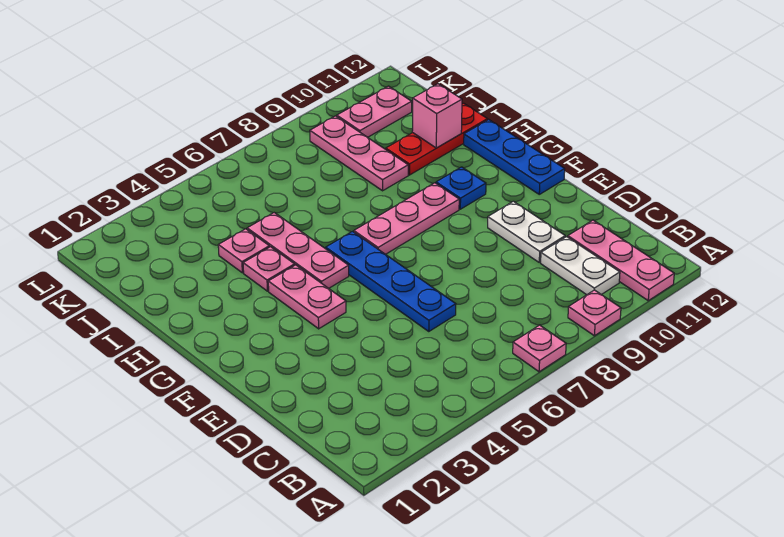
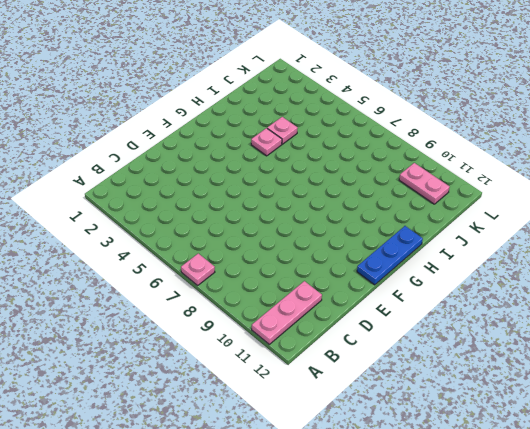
none -> pink plate A9 level 1
none -> white plate B10:C10 level 1
none -> blue plate D6:G6 level 1

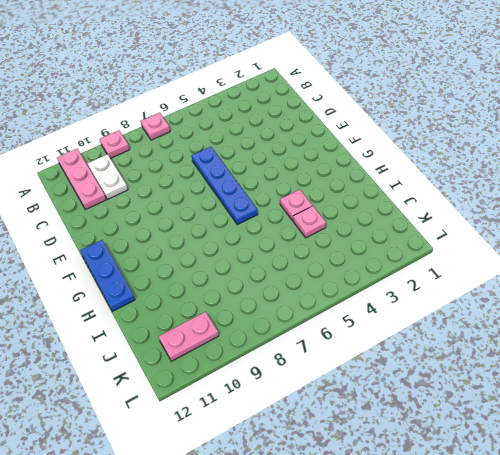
none -> white plate D10:E10 level 1
none -> pink plate F4:G4 level 1
none -> pink plate G5:I5 level 1

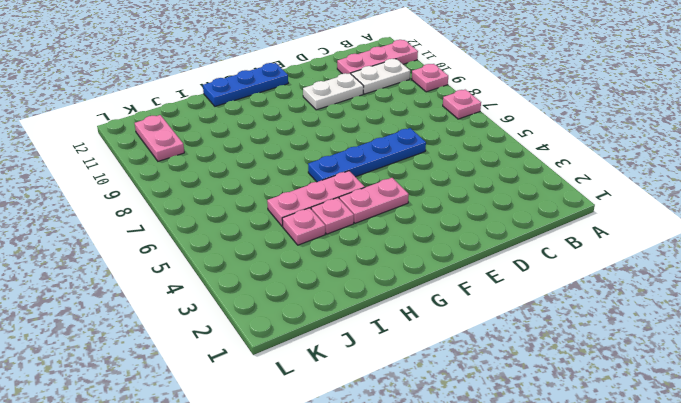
none -> pink plate G7:G9 level 1
none -> blue plate G10 level 1
none -> pink plate I9:K9 level 1

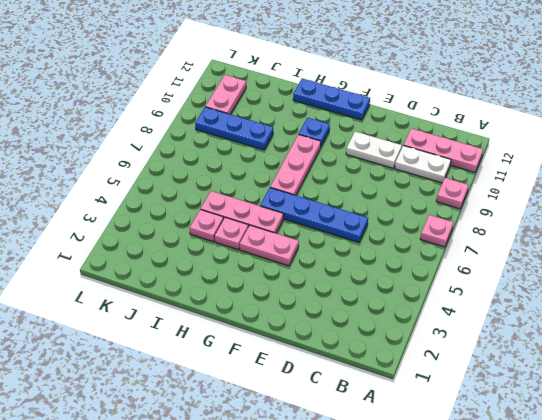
blue plate I9:K9 level 1 -> pink plate I9:K9 level 1
none -> red plate I10:I12 level 1
none -> pink brick I11 level 2

